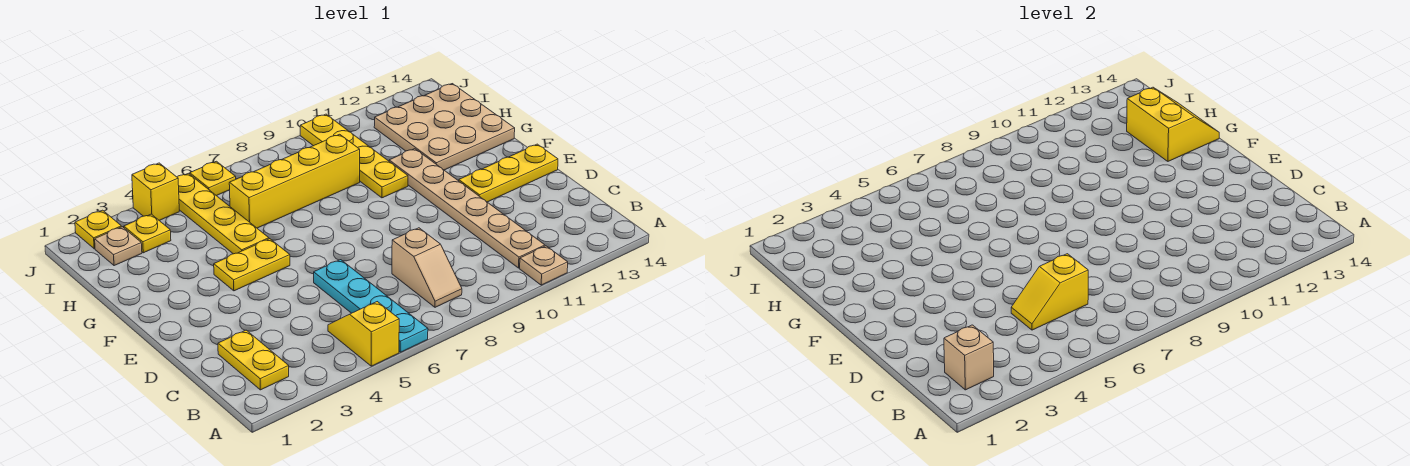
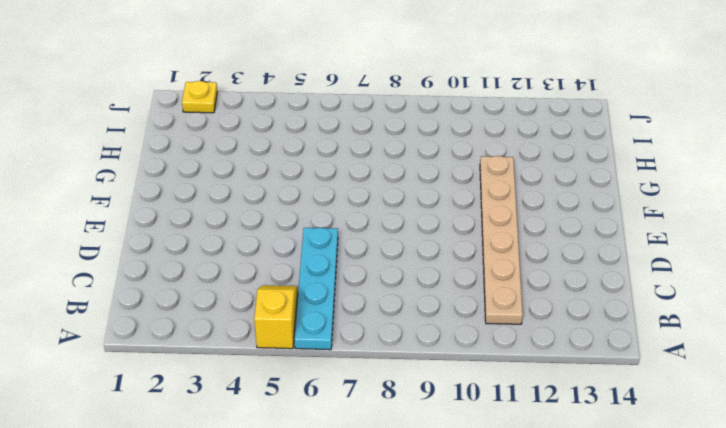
none -> tan plate A11 level 1
none -> yellow plate B2:C2 level 1
none -> tan slope B8:C8 level 1 top C

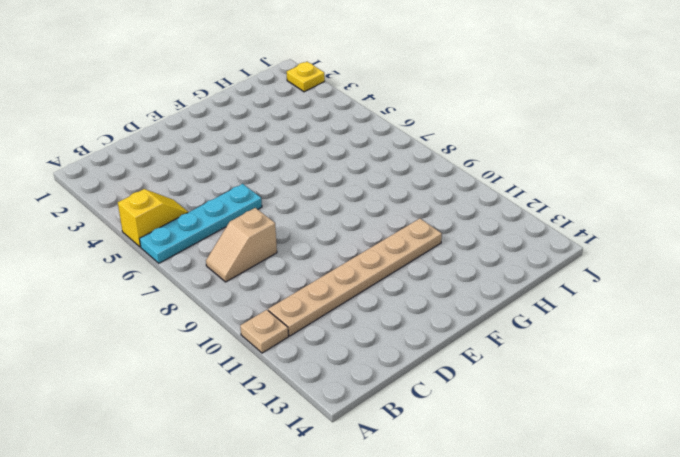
none -> yellow plate B2:C2 level 1
none -> yellow plate E12:E14 level 1
none -> yellow plate F4:F5 level 1

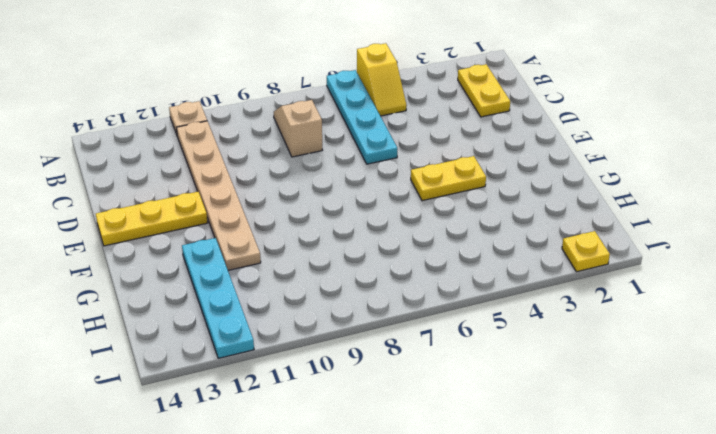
cyan plate G12:J12 level 1 -> tan plate G12:I14 level 1
none -> yellow plate G5:J5 level 1
none -> yellow plate G10:J10 level 1
none -> yellow brick H6:H9 level 1

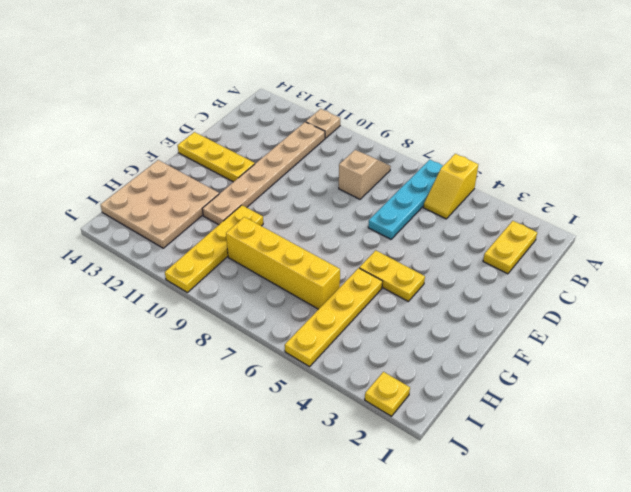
none -> tan plate I2 level 1
none -> yellow plate I3 level 1
none -> yellow brick J4 level 1

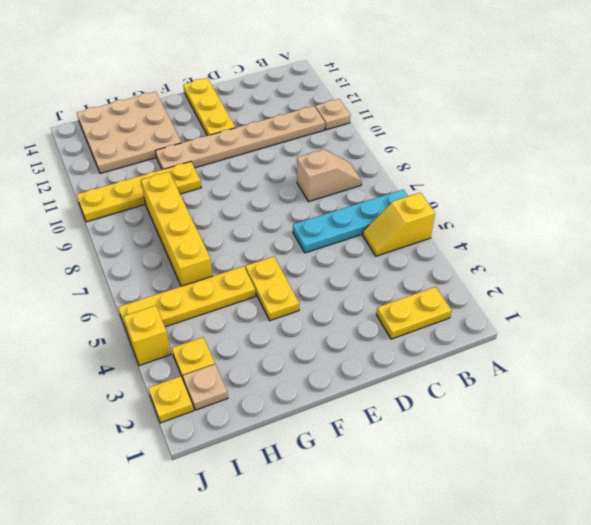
none -> yellow plate J6 level 1
none -> tan brick B2 level 2
none -> yellow slope C5:C6 level 2 top 6

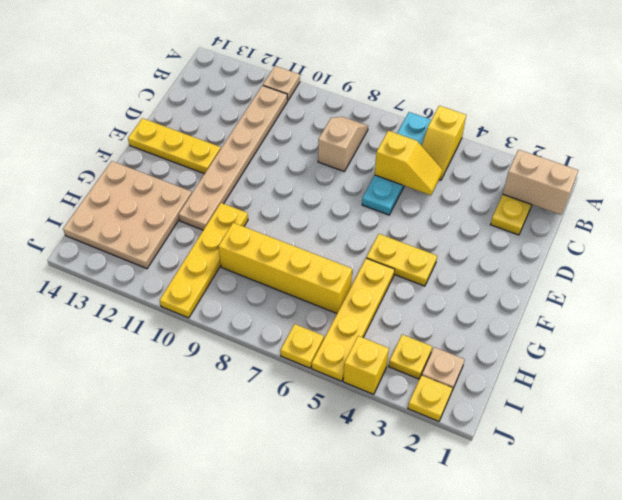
tan brick B1:B2 level 2 -> tan brick B2 level 2
none -> yellow slope G13:H14 level 2 top 13

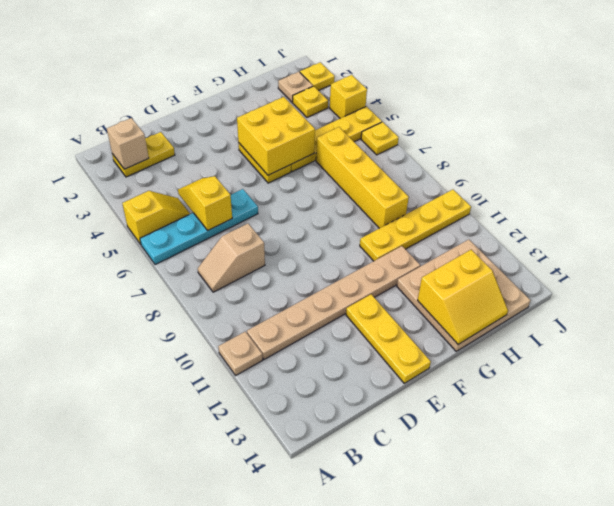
yellow brick F4:G5 level 2 -> none

